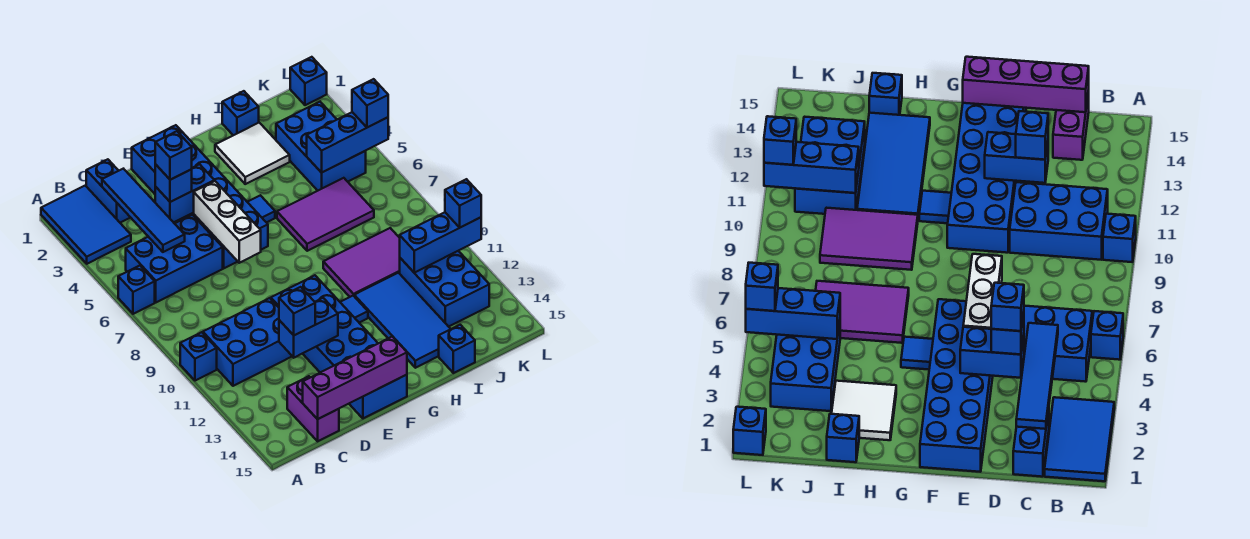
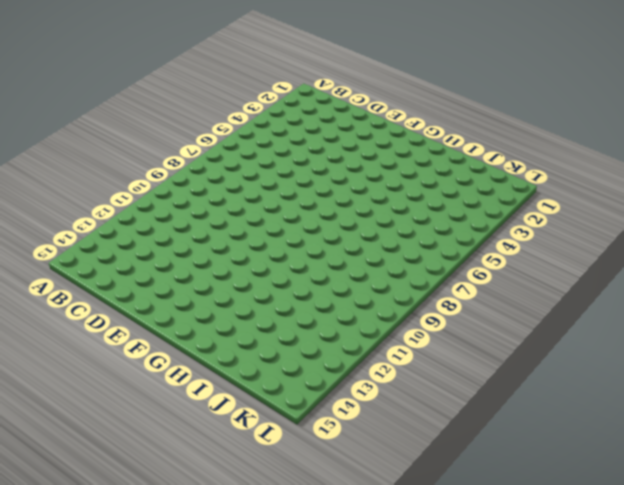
none -> blue tile A1:B3 level 1
none -> blue brick A6 level 1
none -> blue brick A10 level 1
none -> blue brick B5:D6 level 1

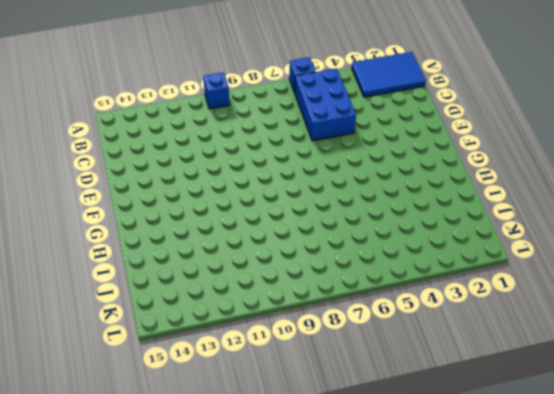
none -> blue brick B10:D11 level 1
none -> blue brick C1:C2 level 1
none -> purple brick C14:C15 level 1
none -> blue brick E1:F6 level 1

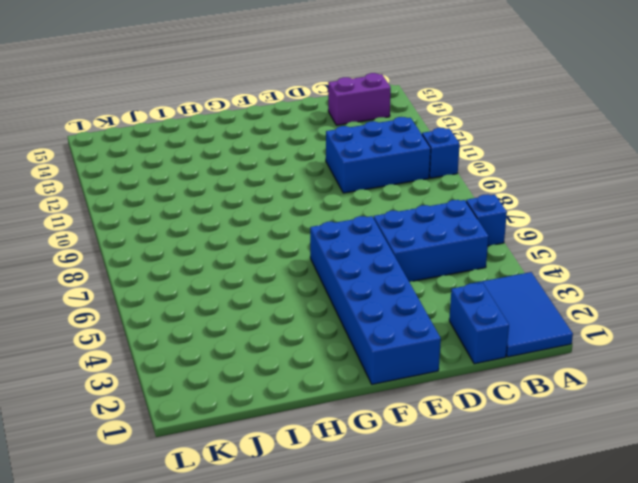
purple brick B14:C14 level 1 -> purple brick C14:C15 level 1
none -> blue brick E10:F15 level 1
none -> blue tile G5 level 1
none -> blue tile G11 level 1
none -> white tile H2:I3 level 1

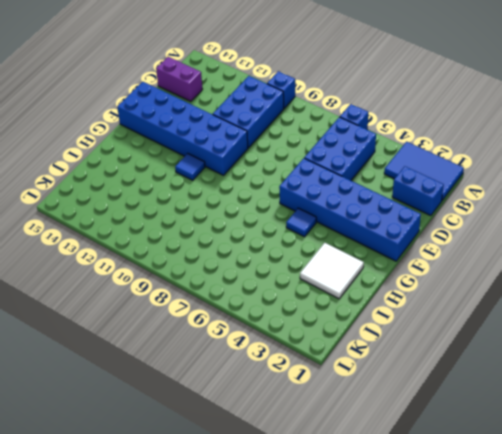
none -> purple tile H6:J7 level 1
none -> purple tile H9:J10 level 1
none -> blue tile H11:I14 level 1
none -> blue brick I1 level 1

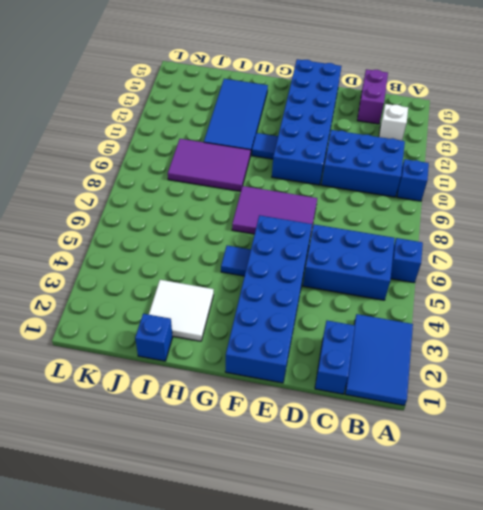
white brick B13 level 1 -> none
purple tile E7:G8 level 1 -> purple tile H6:J7 level 1
none -> blue brick I15 level 1
none -> blue brick J3:K5 level 1
none -> blue brick J11:K13 level 1
none -> blue brick L1 level 1

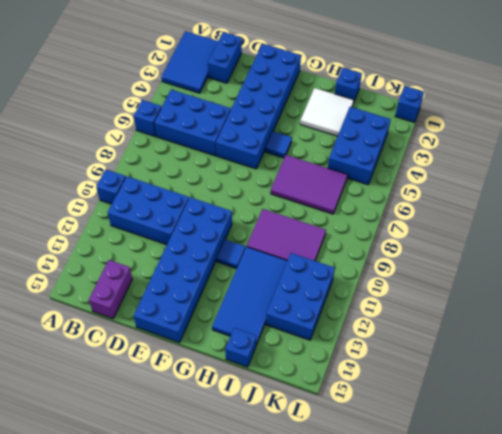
none -> blue tile C2:C5 level 2
none -> purple brick C15:F15 level 2
none -> blue brick D4:E4 level 2
none -> blue brick D12:E12 level 2

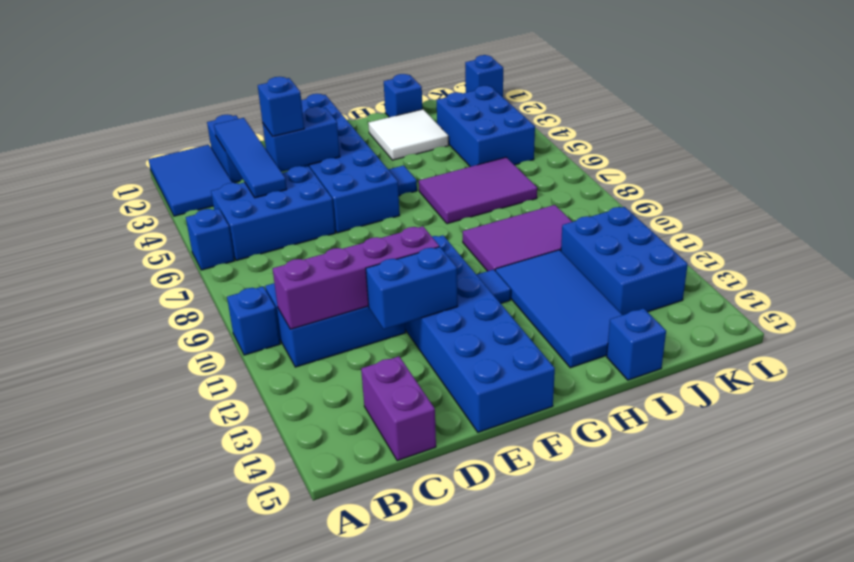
purple brick B11:E11 level 2 -> purple brick C15:F15 level 2
none -> white brick E5:E7 level 2
none -> blue brick J5:L5 level 2
none -> blue brick J11:L11 level 2
none -> blue brick D12 level 3

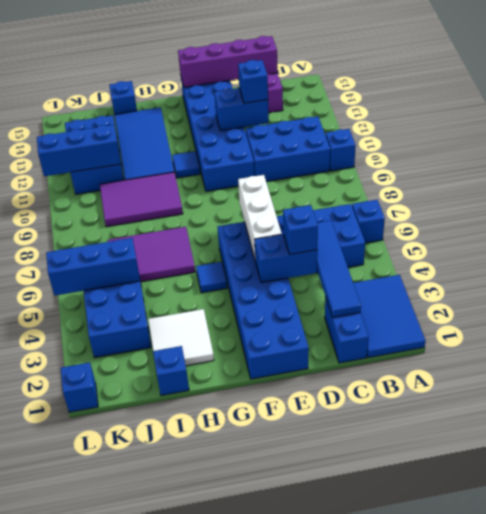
none -> blue brick L5 level 3
none -> blue brick L11 level 3
none -> blue brick D4 level 4

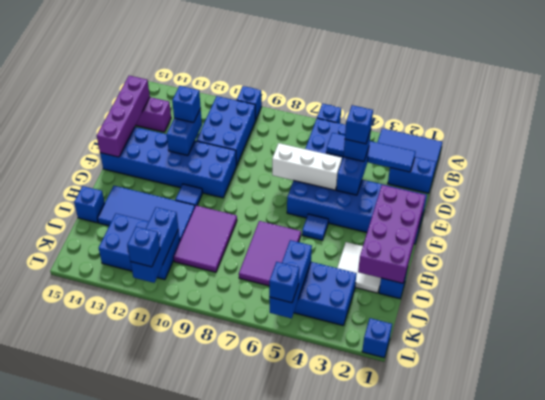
purple brick F1:I2 level 2 -> none

